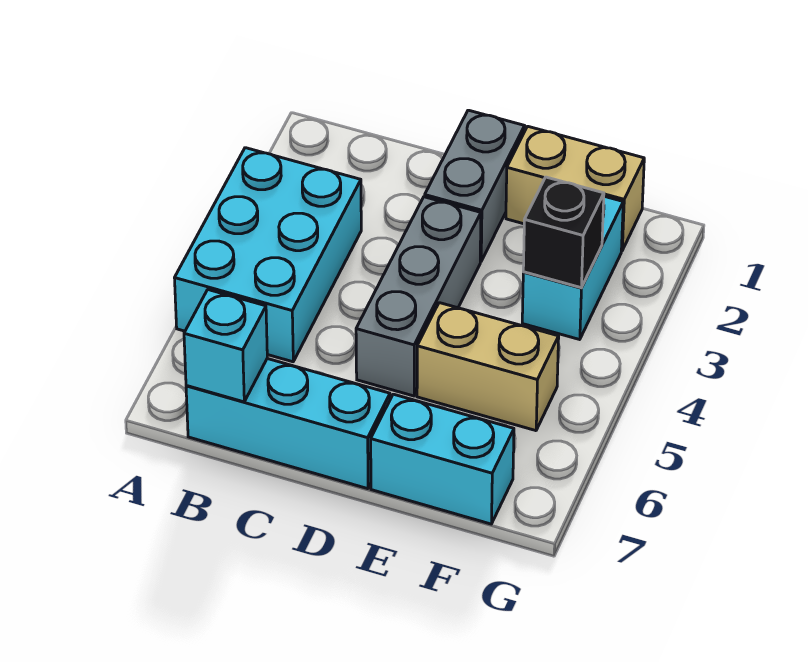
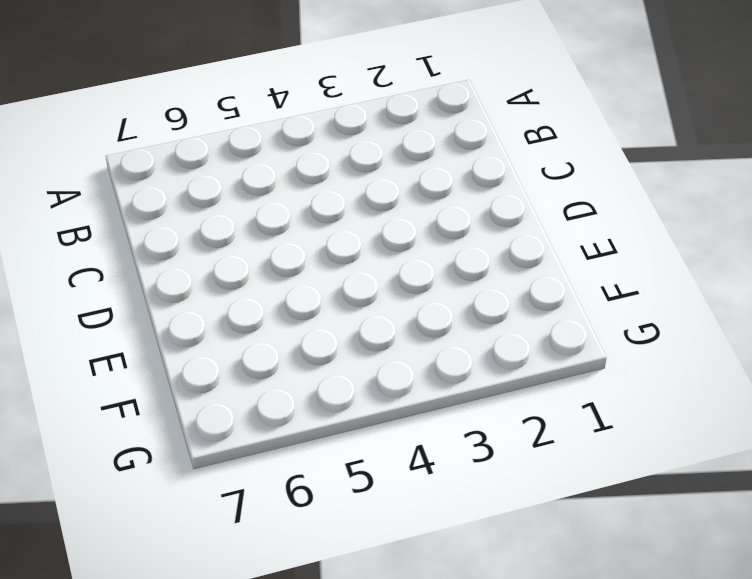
none -> cyan brick A3:B5 level 1
none -> cyan brick B7:D7 level 1

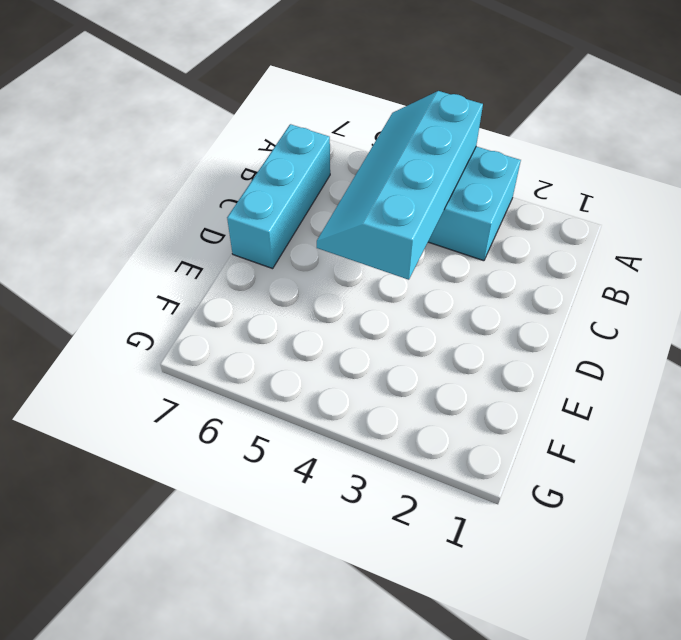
cyan slope A4:D5 level 2 top 4 -> none
none -> grey brick D1:D2 level 1
none -> grey brick D3:D5 level 1

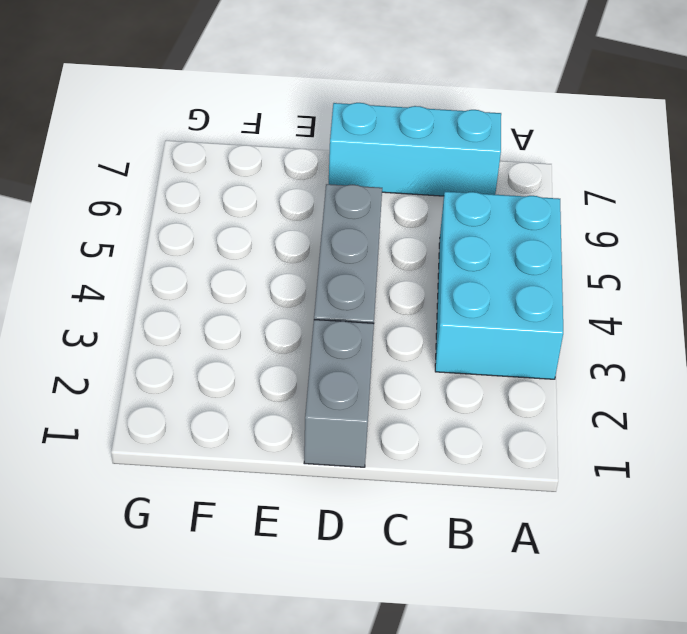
none -> tan brick E1:F1 level 1
none -> tan brick E5:F5 level 1

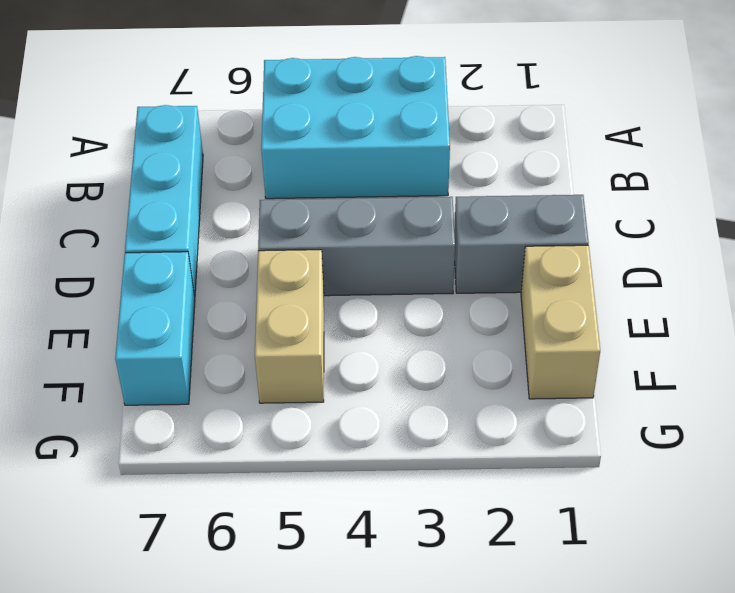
none -> cyan brick F2:F3 level 1
none -> cyan brick B7 level 2

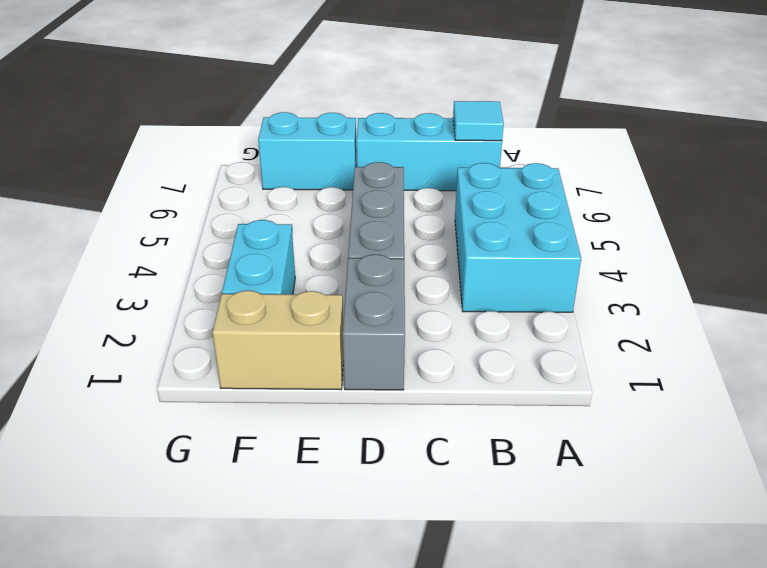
cyan tile B7 level 2 -> cyan brick B7 level 2
none -> tan brick E5:F5 level 1
none -> black brick F3 level 2

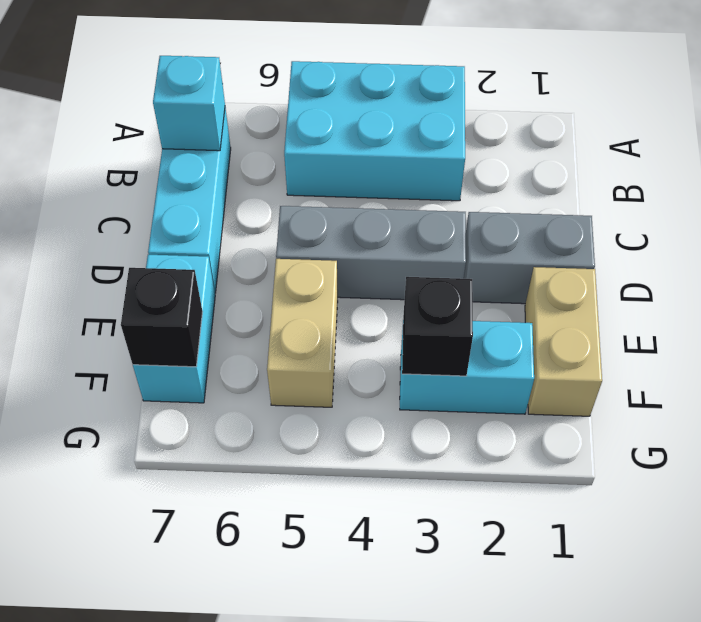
black brick F7 level 2 -> none

